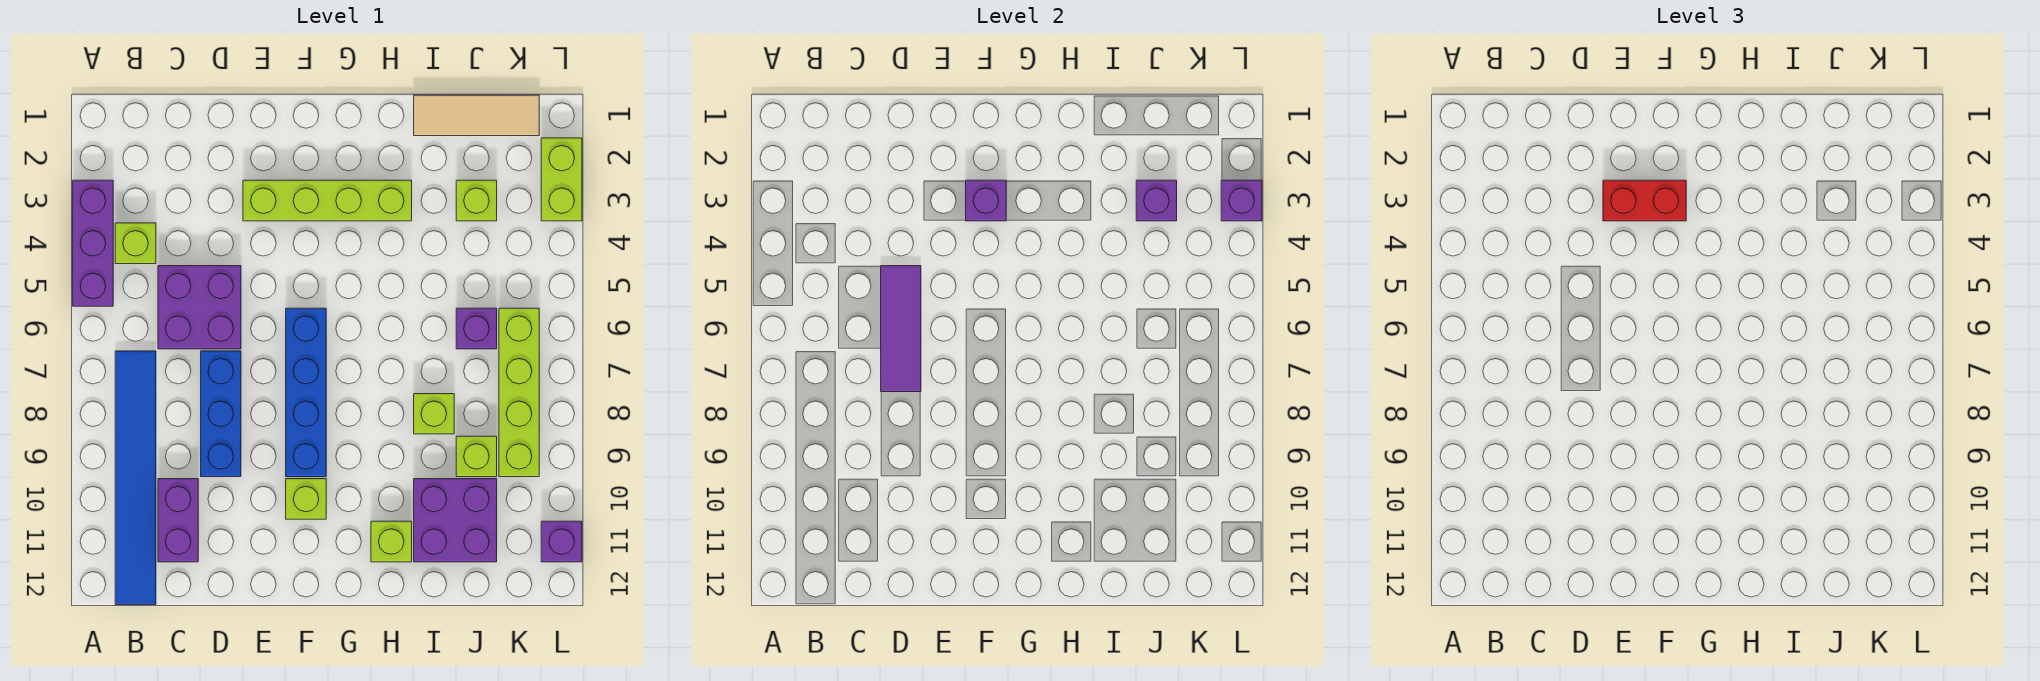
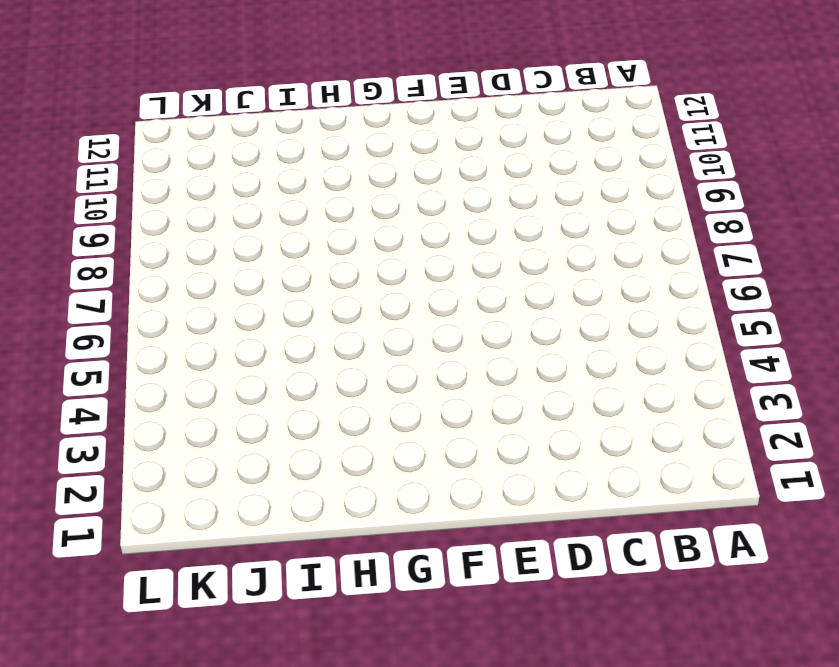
none -> purple brick A3:A5 level 1
none -> lime brick B4 level 1
none -> blue tile B7:B12 level 1

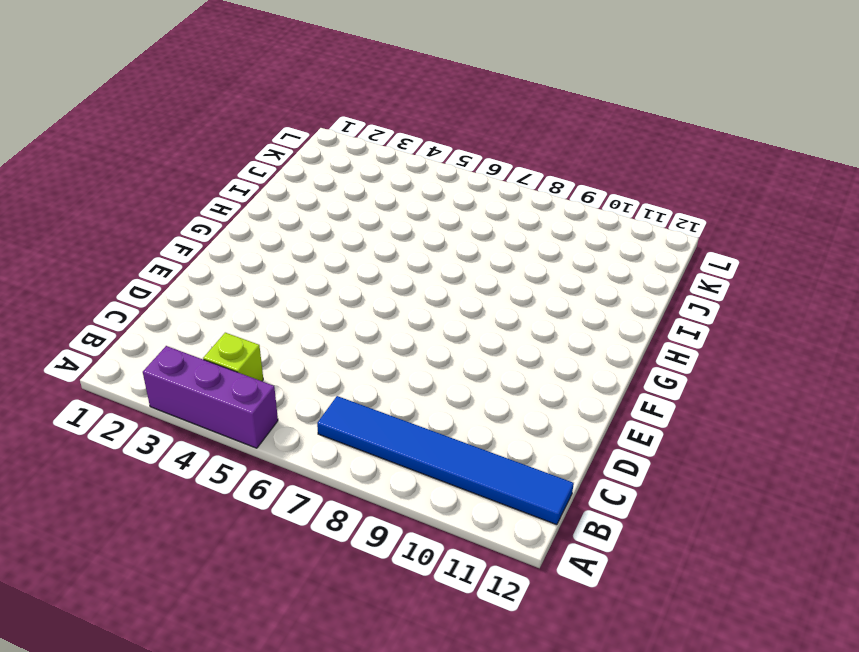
none -> purple brick C5:D6 level 1
none -> purple brick C10:C11 level 1
none -> blue brick D7:D9 level 1

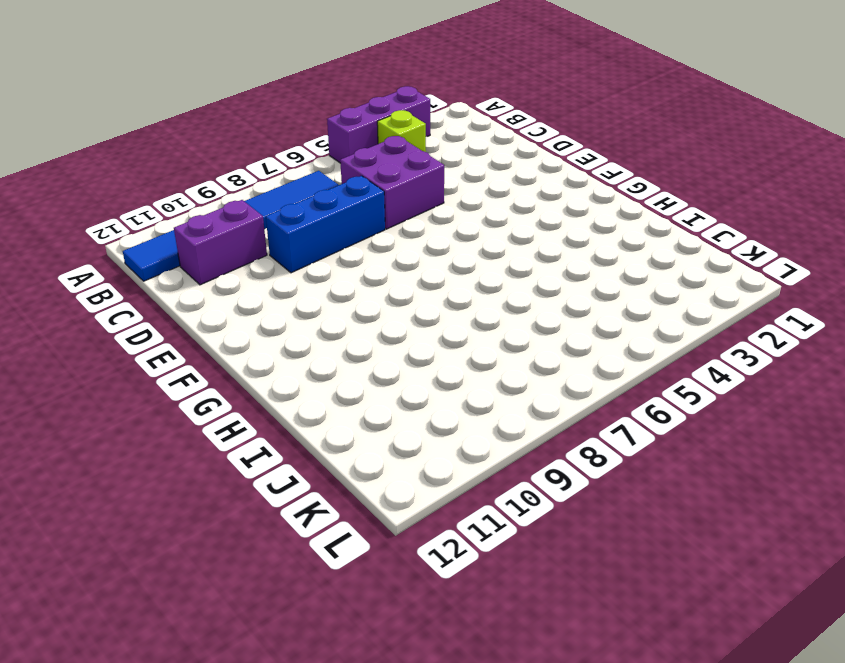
none -> lime brick E3:H3 level 1
none -> blue brick F6:F9 level 1
none -> lime brick F10 level 1

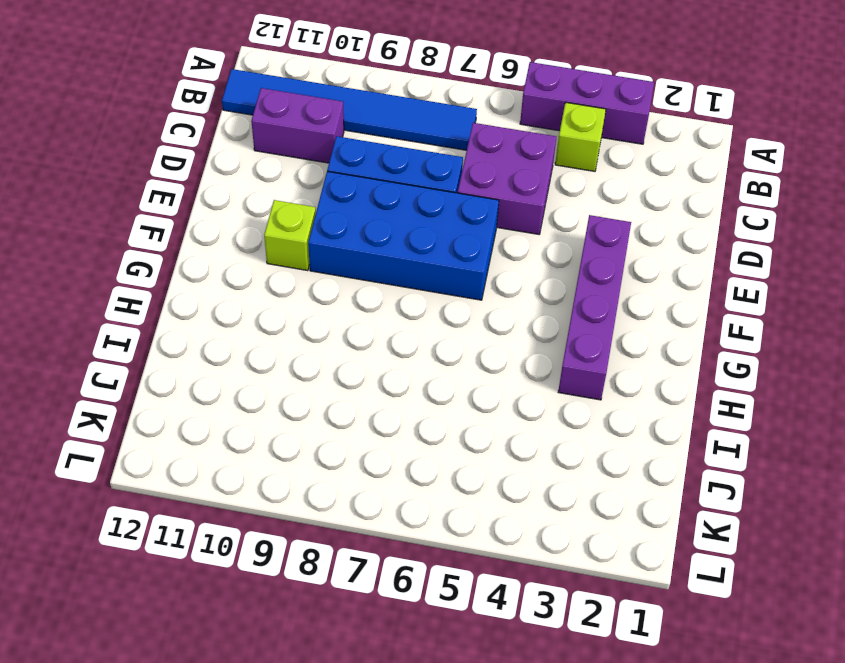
purple brick E3:H3 level 1 -> lime brick E3:H3 level 1
blue brick E6:F9 level 1 -> blue brick F6:F9 level 1
none -> lime brick H11 level 1
none -> tan tile I1:K1 level 1
none -> lime brick I8 level 1

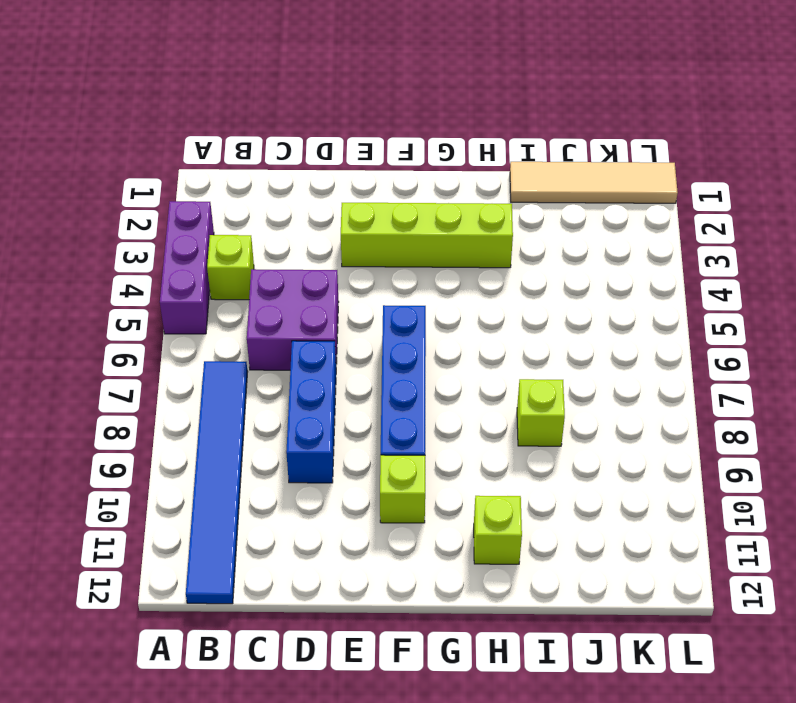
tan tile I1:L1 level 1 -> tan tile I1:K1 level 1
none -> purple brick C10:C11 level 1
none -> purple brick I10:J11 level 1
none -> lime brick J3 level 1

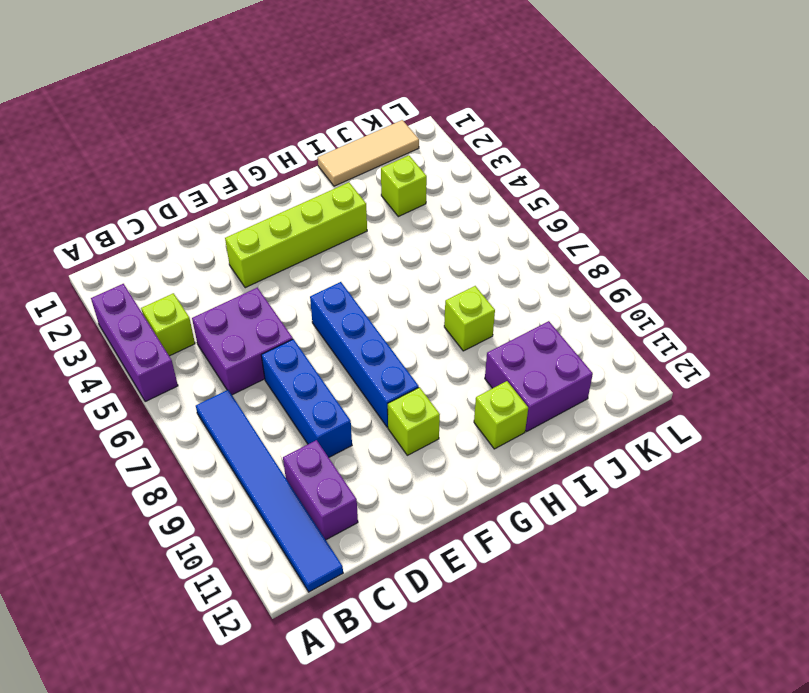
none -> purple brick J6 level 1
none -> lime brick J9 level 1
none -> lime brick K6:K9 level 1

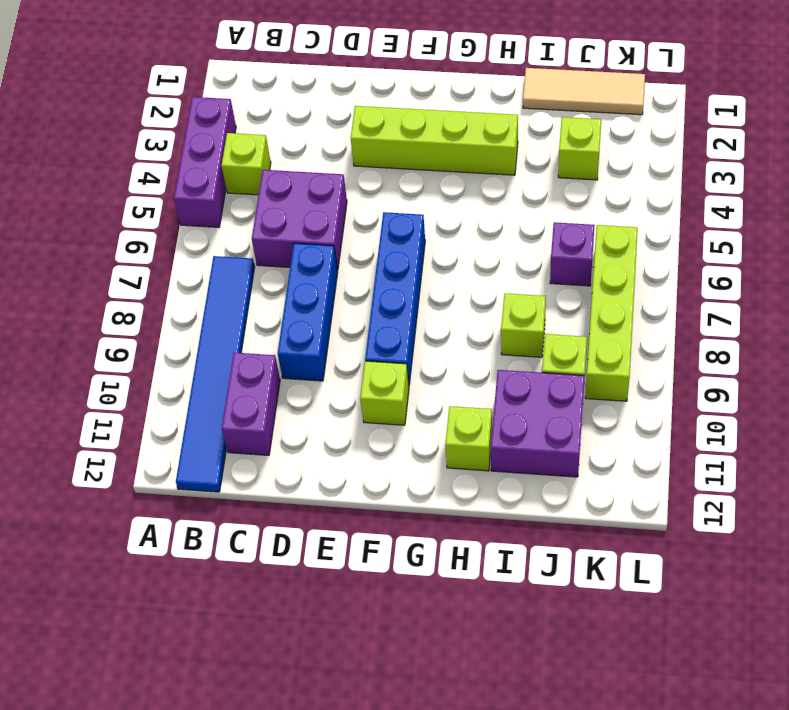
none -> lime brick L2:L3 level 1
none -> purple brick L11 level 1
none -> purple tile D5:D7 level 2

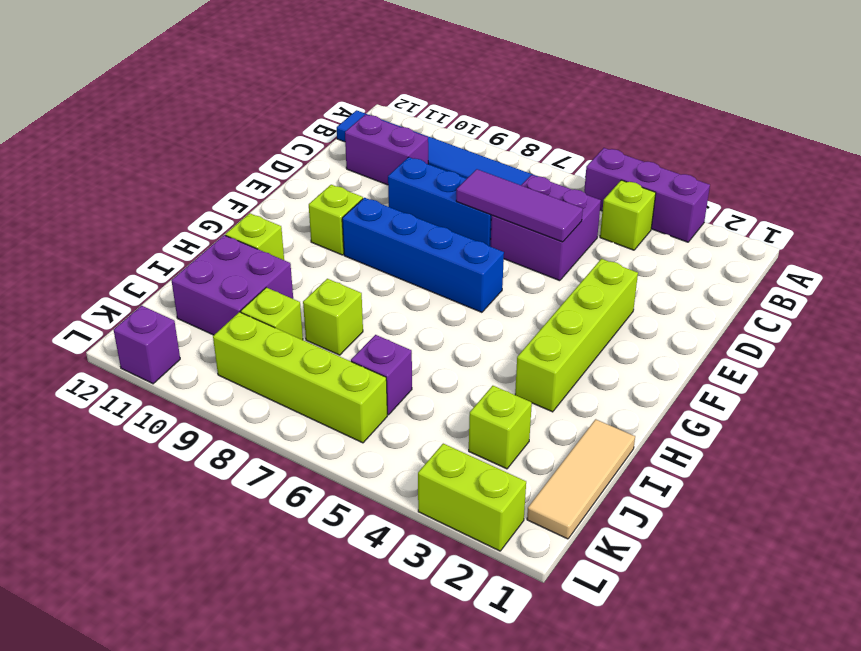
none -> purple brick F3 level 2
none -> purple brick J3 level 2
none -> purple brick L3 level 2

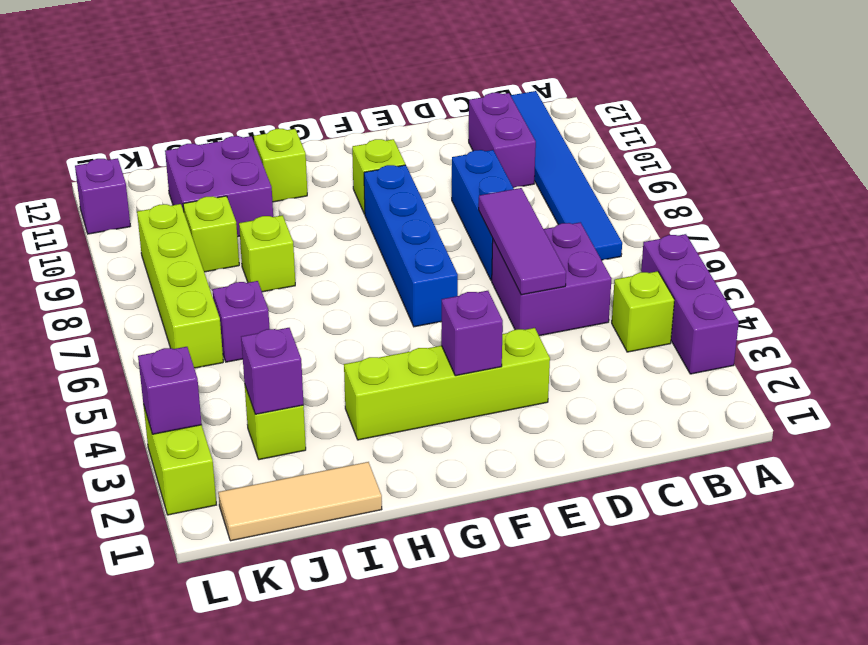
none -> red brick E3:F3 level 3

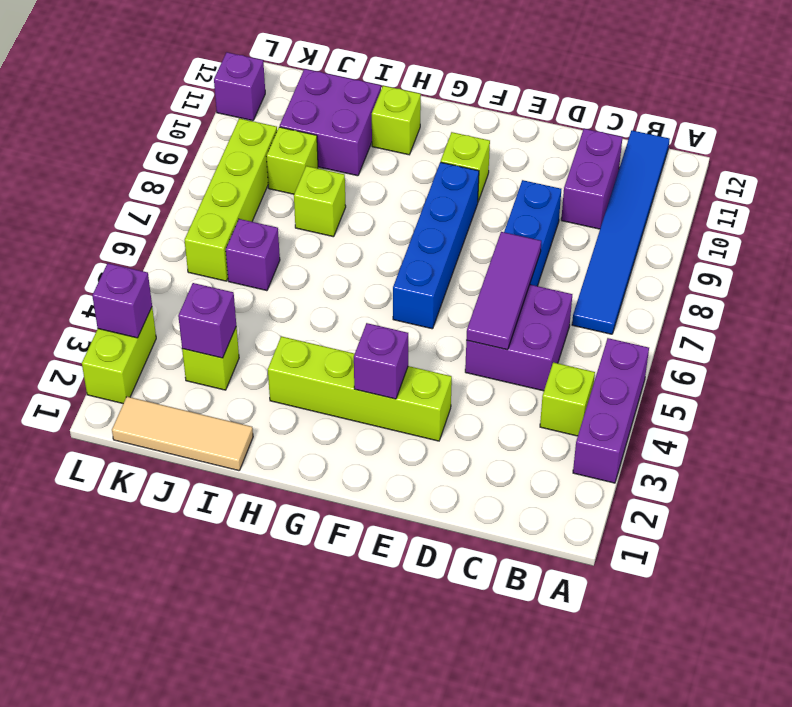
none -> red brick E3:F3 level 3

